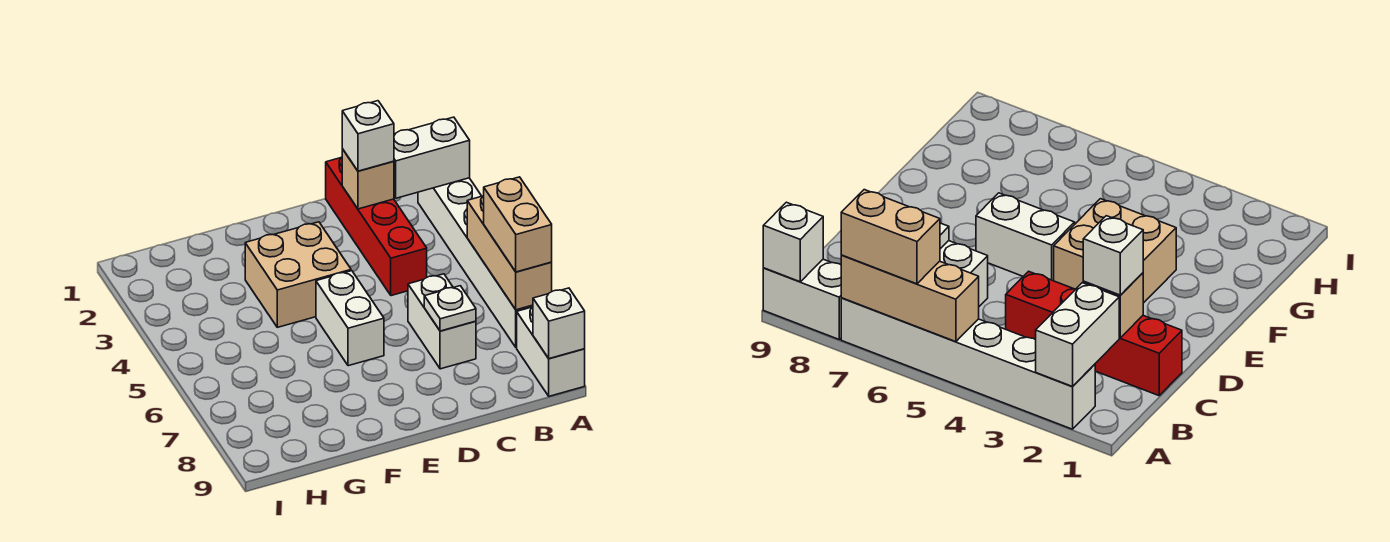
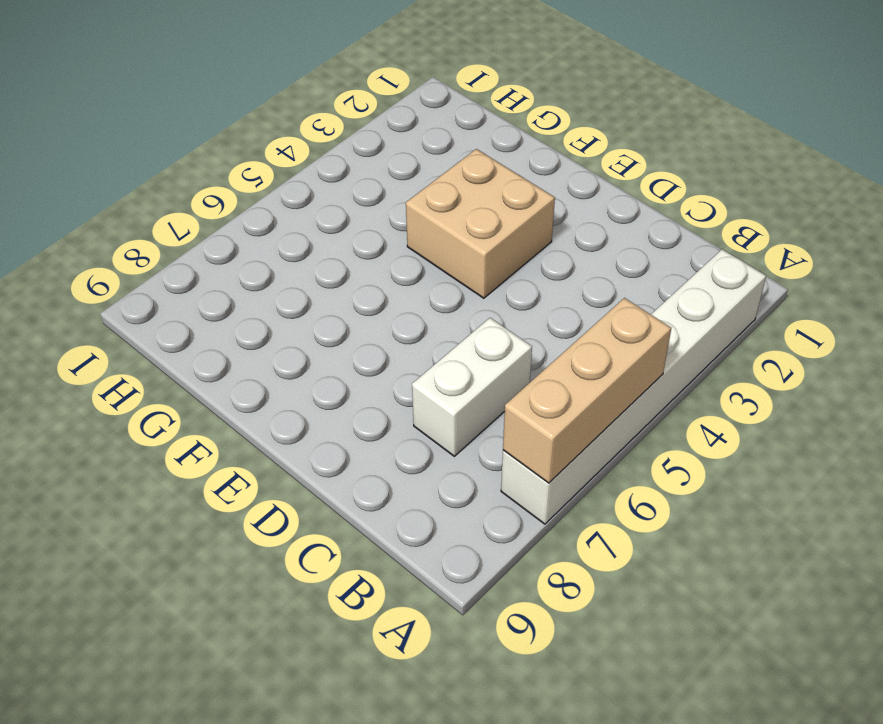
none -> white brick A8:A9 level 1
none -> red brick C1:C4 level 1
none -> white brick E5:E6 level 1

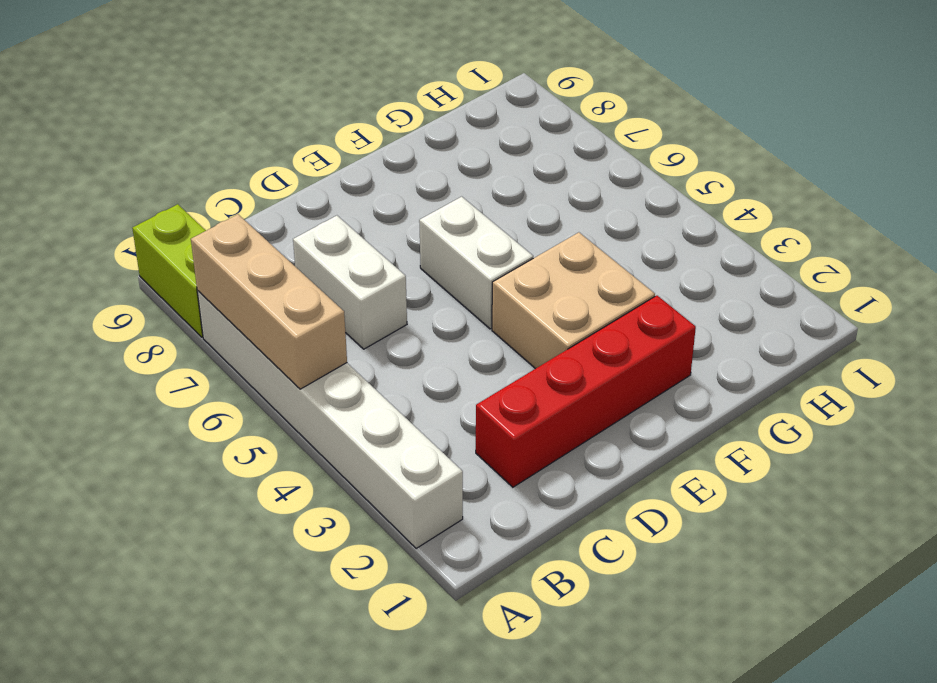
lime brick A8:A9 level 1 -> white brick A8:A9 level 1
red brick C2:F2 level 1 -> red brick C1:C4 level 1
none -> white brick A2:B2 level 2
none -> white brick A9 level 2
none -> tan brick C2 level 2

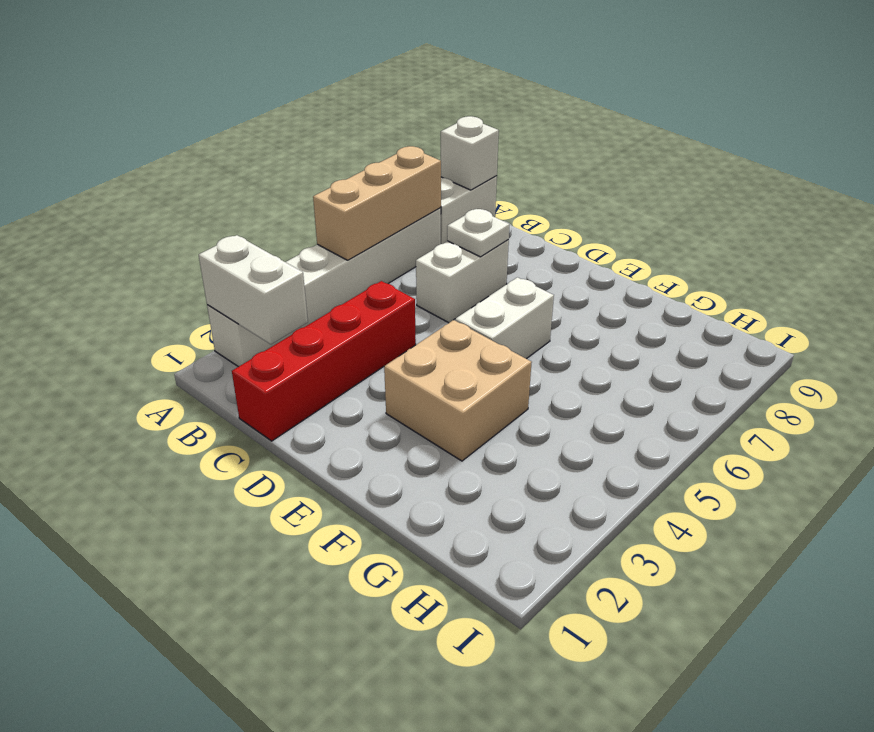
none -> tan brick C2 level 2
none -> tan brick A6:A7 level 3
none -> white brick C2 level 3

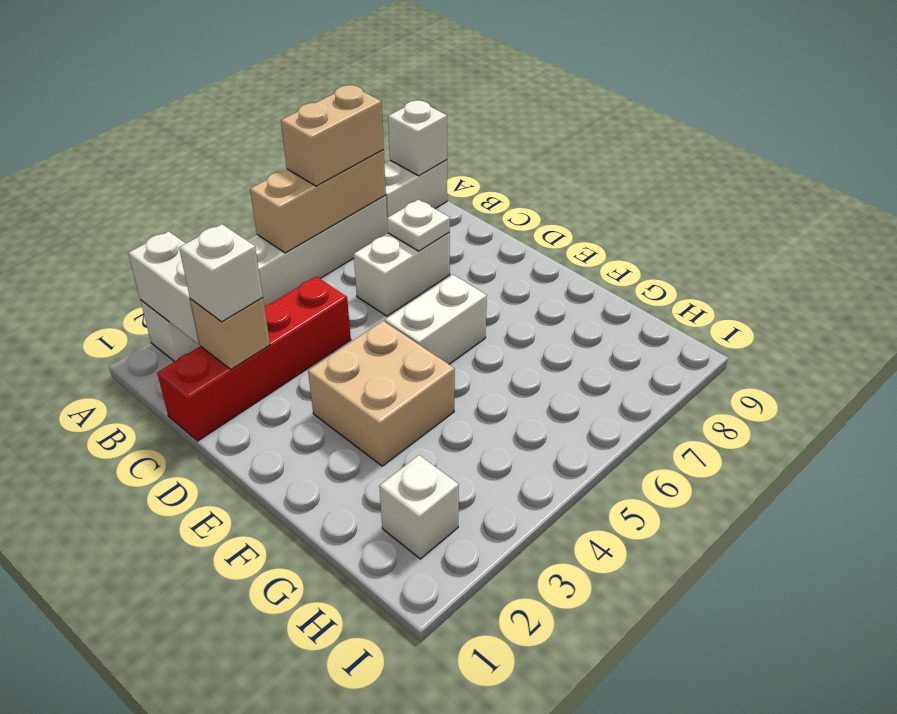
white brick H2 level 1 -> none

